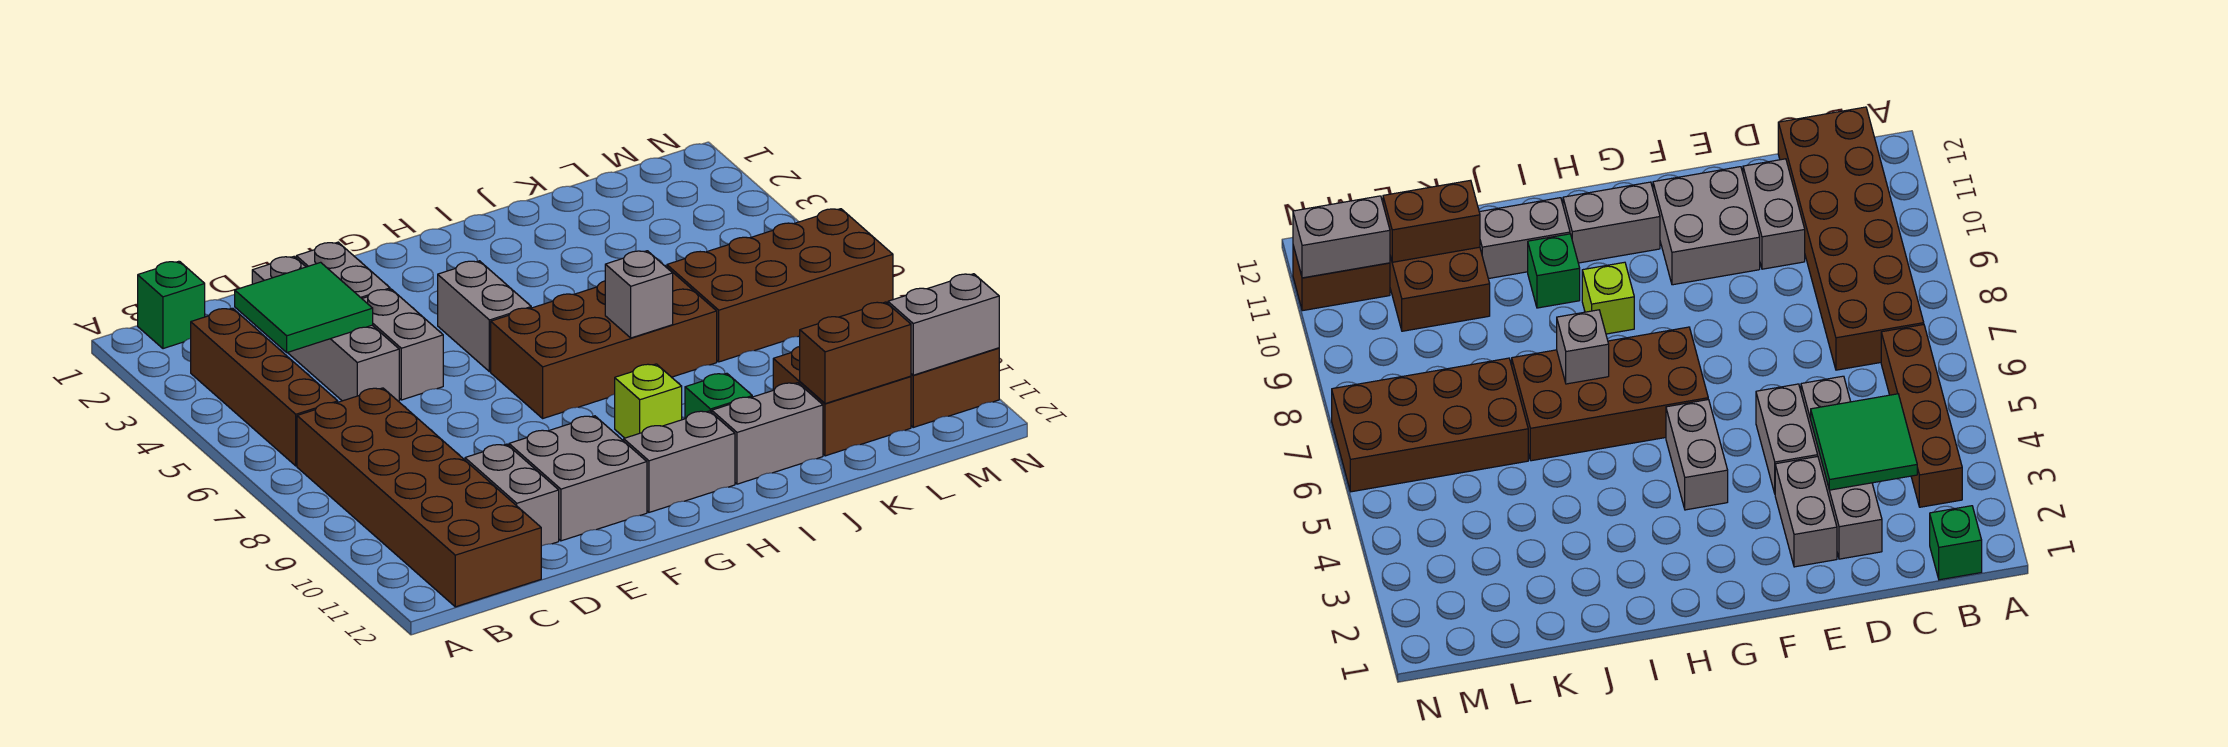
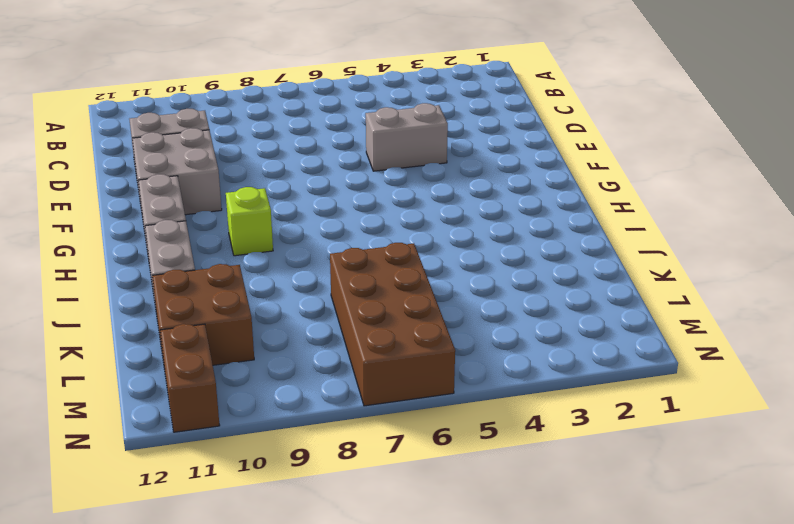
none -> green brick B1 level 1
none -> brown brick B3:B6 level 1
none -> brown brick B7:C12 level 1

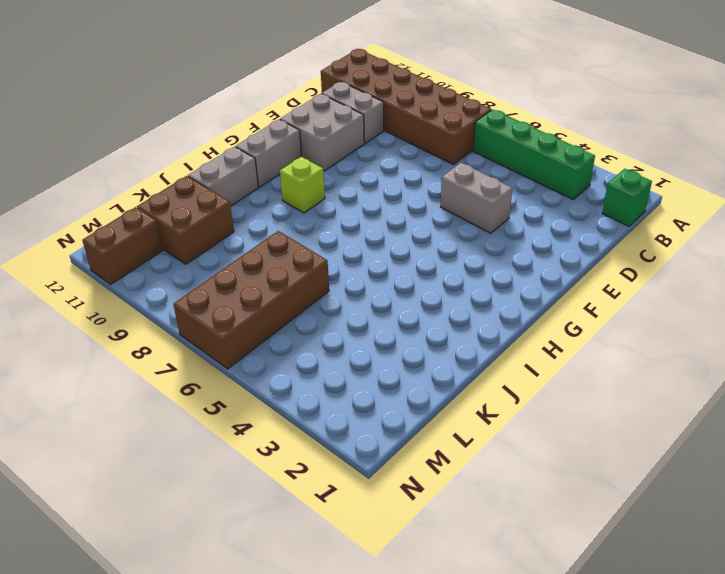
green brick B3:B6 level 1 -> brown brick B3:B6 level 1
none -> grey brick D2:D5 level 1
none -> grey brick E2:E3 level 1
none -> grey brick G4:G5 level 1

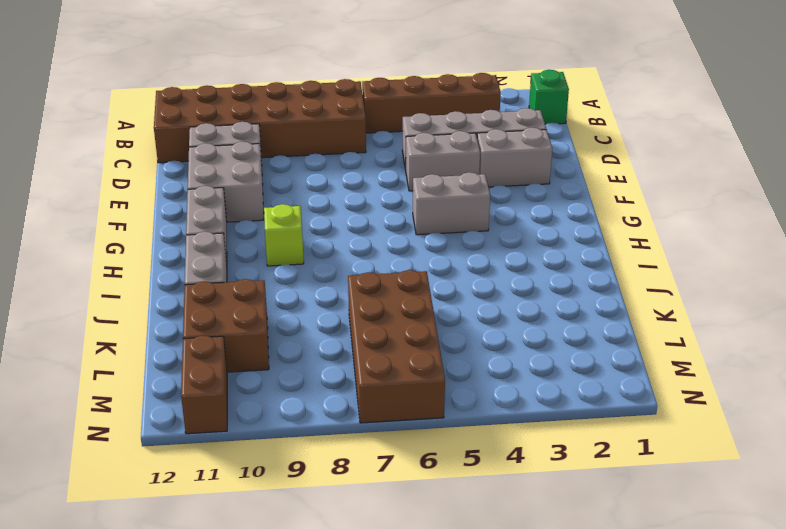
none -> brown brick G6:J7 level 1
none -> green brick I10 level 1
none -> green tile C3:D4 level 2

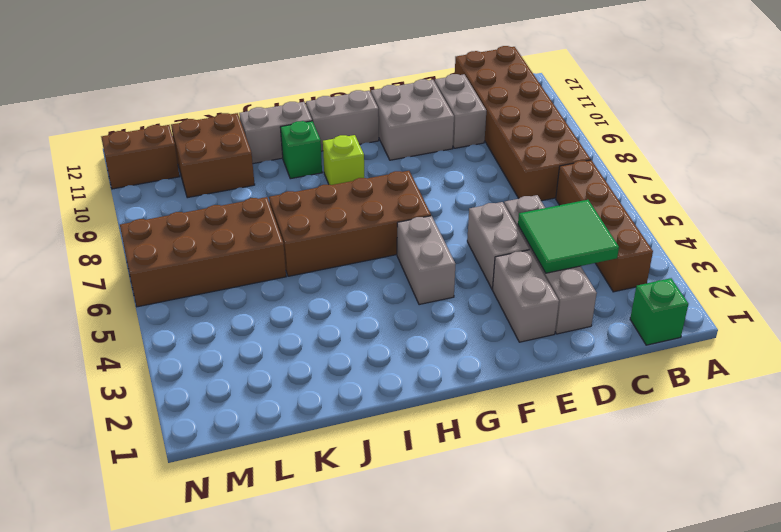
none -> grey brick I7 level 2
none -> brown brick K11:L11 level 2
none -> grey brick M11:N11 level 2

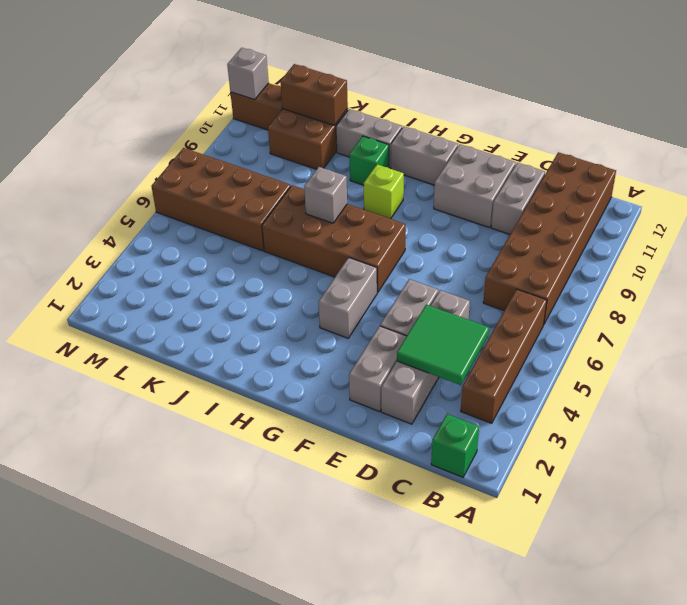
grey brick N11 level 2 -> grey brick M11:N11 level 2

